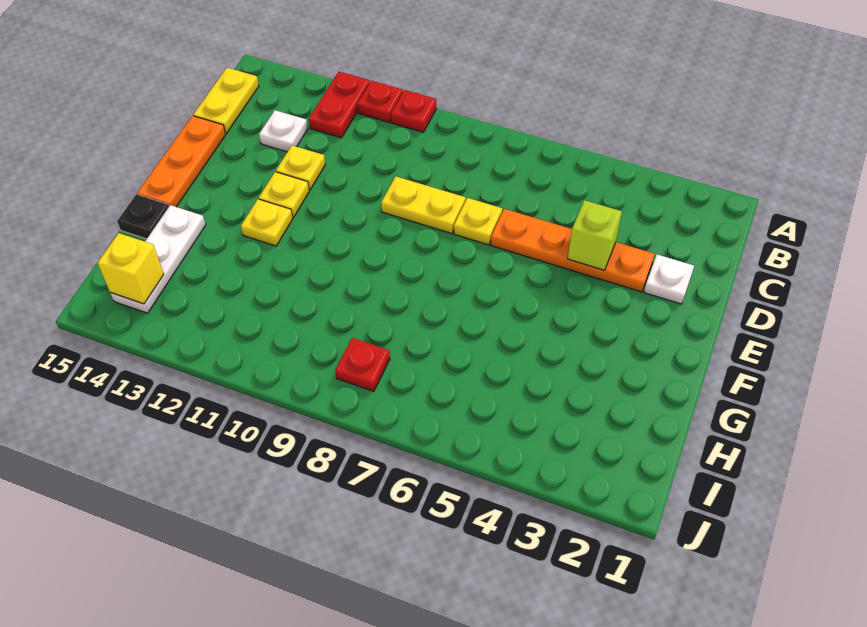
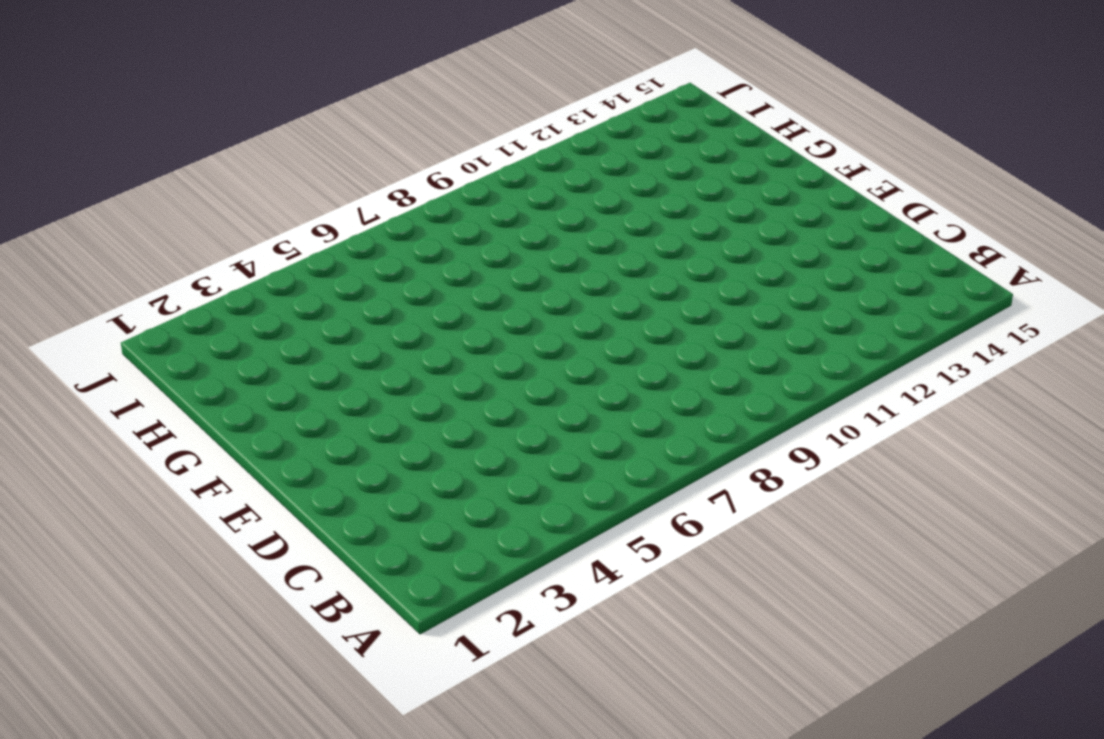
none -> red plate A10 level 1
none -> red plate A11 level 1
none -> red plate A12:B12 level 1

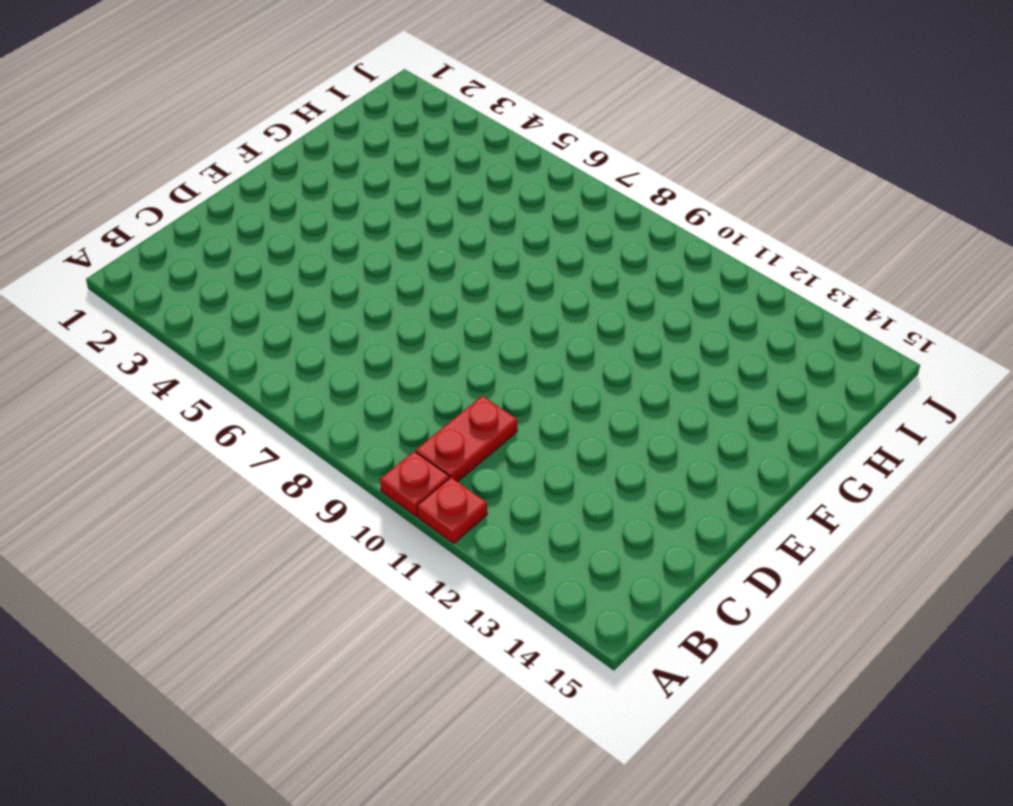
red plate B10:C10 level 1 -> red plate A12:B12 level 1
none -> yellow plate B15:C15 level 1
none -> white plate C13 level 1
none -> white plate D2 level 1

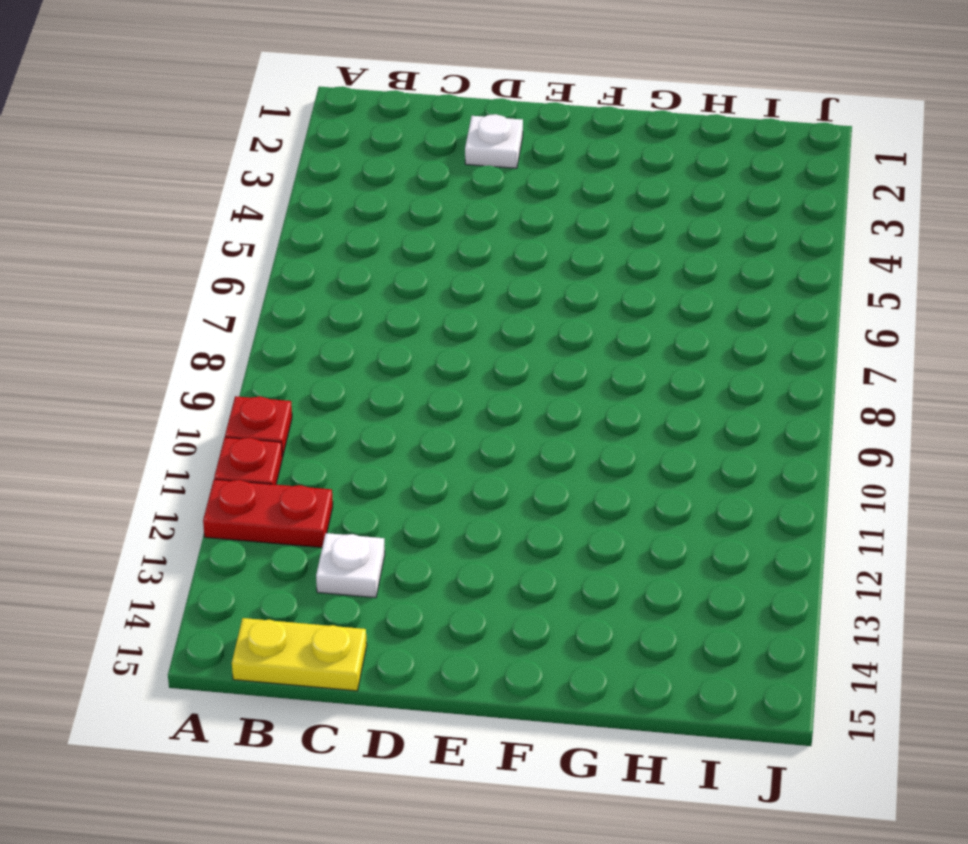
none -> orange plate D3:D6 level 1
none -> yellow plate D7 level 1
none -> yellow plate D8:D9 level 1

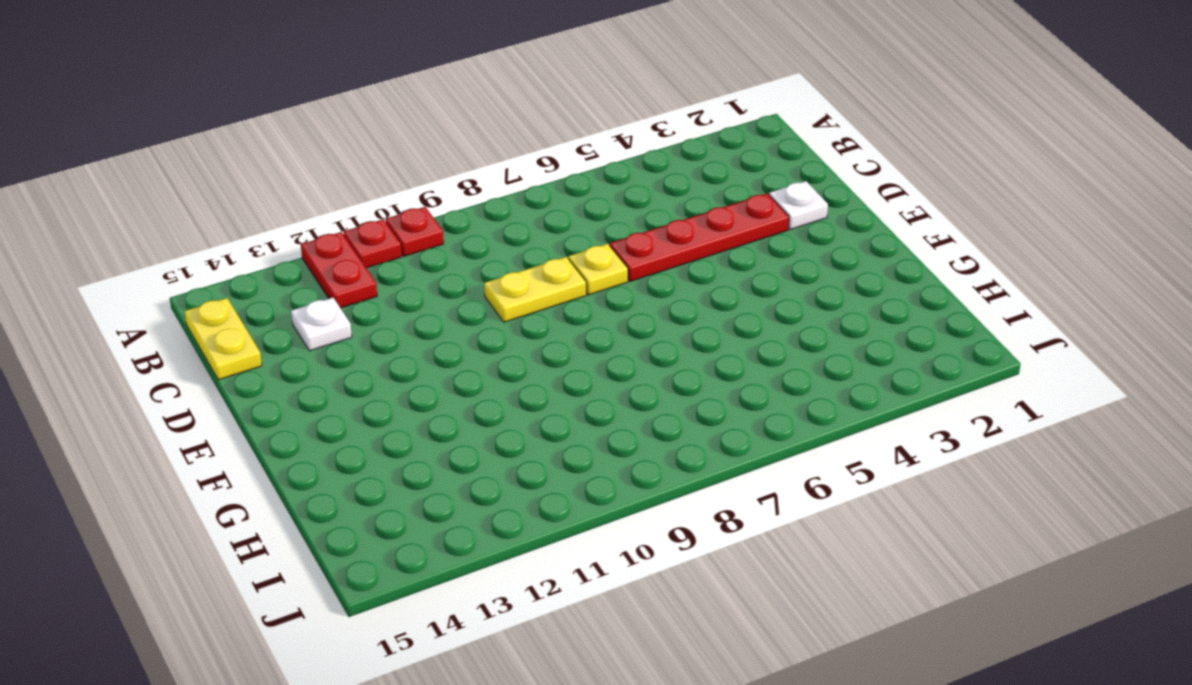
red plate D3:D6 level 1 -> orange plate D3:D6 level 1
none -> yellow plate D12 level 1
none -> orange plate D15:F15 level 1
none -> yellow plate E12 level 1

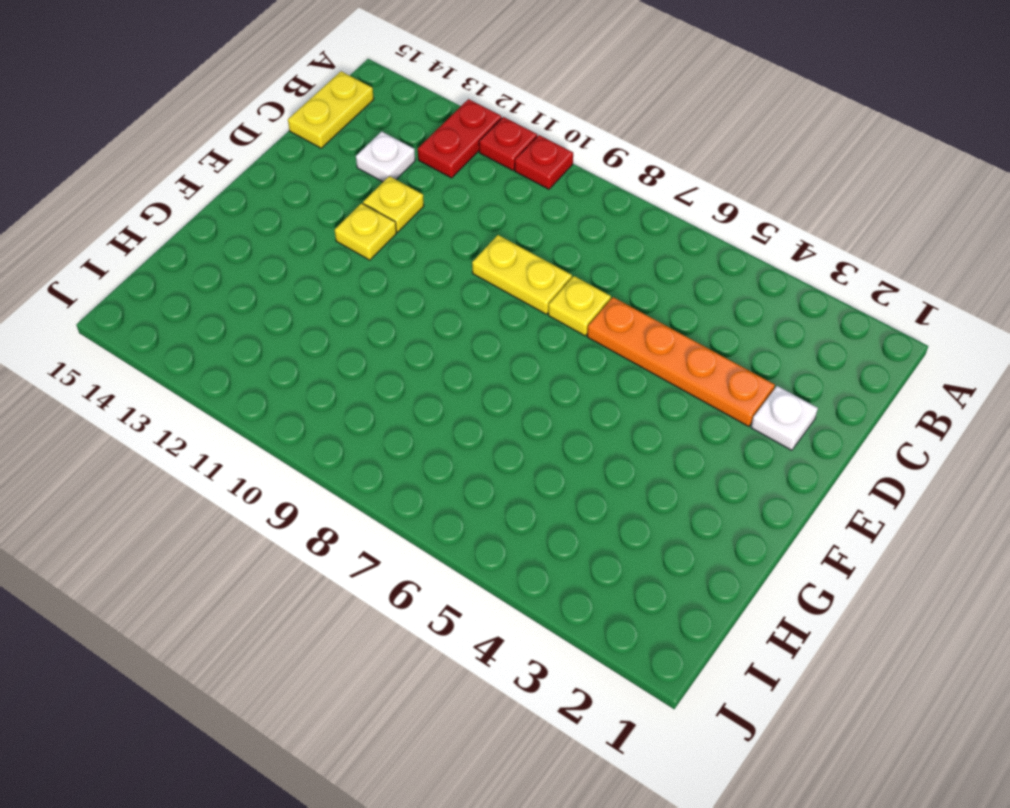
none -> orange plate D15:F15 level 1
none -> yellow plate F12 level 1
none -> white plate G14:I14 level 1

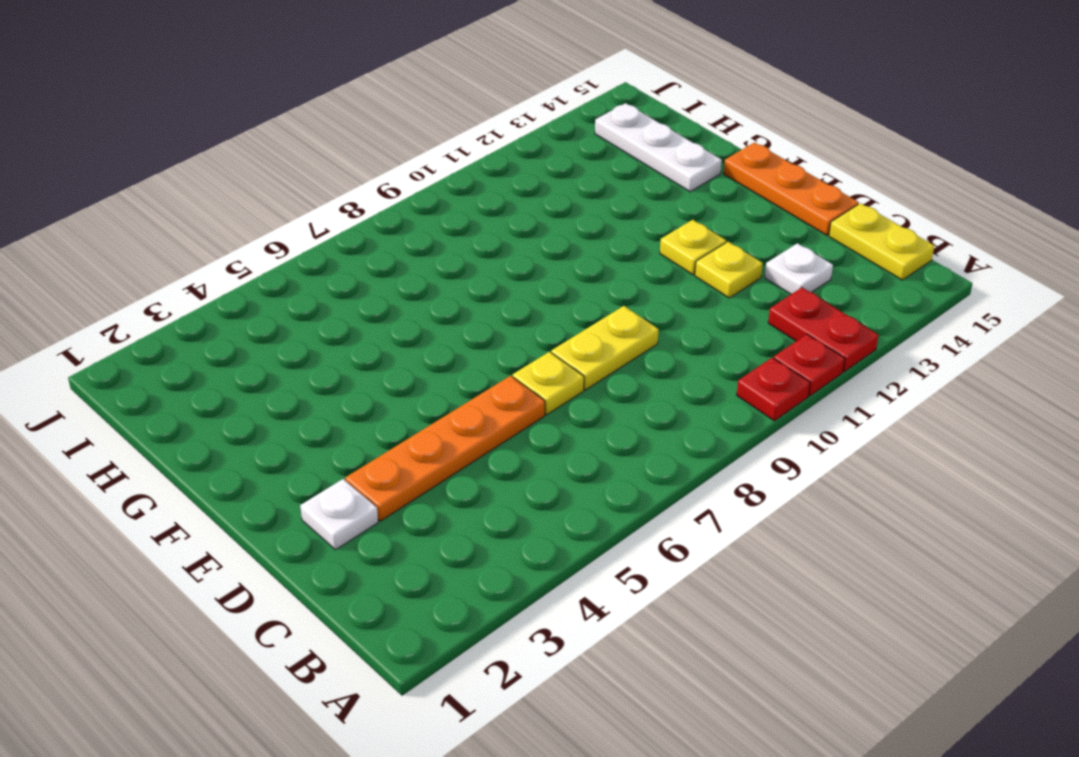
none -> yellow plate F12 level 1
none -> black plate G15 level 1
none -> red plate I8 level 1

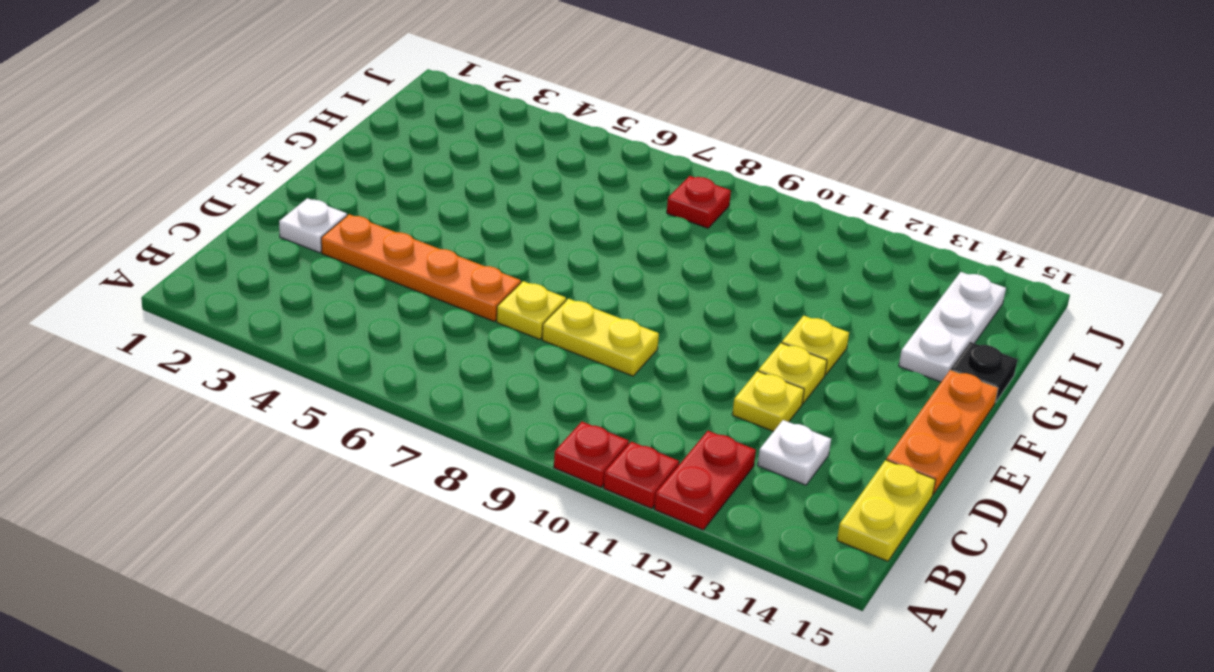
none -> lime brick D4 level 2
none -> yellow brick I14 level 2

